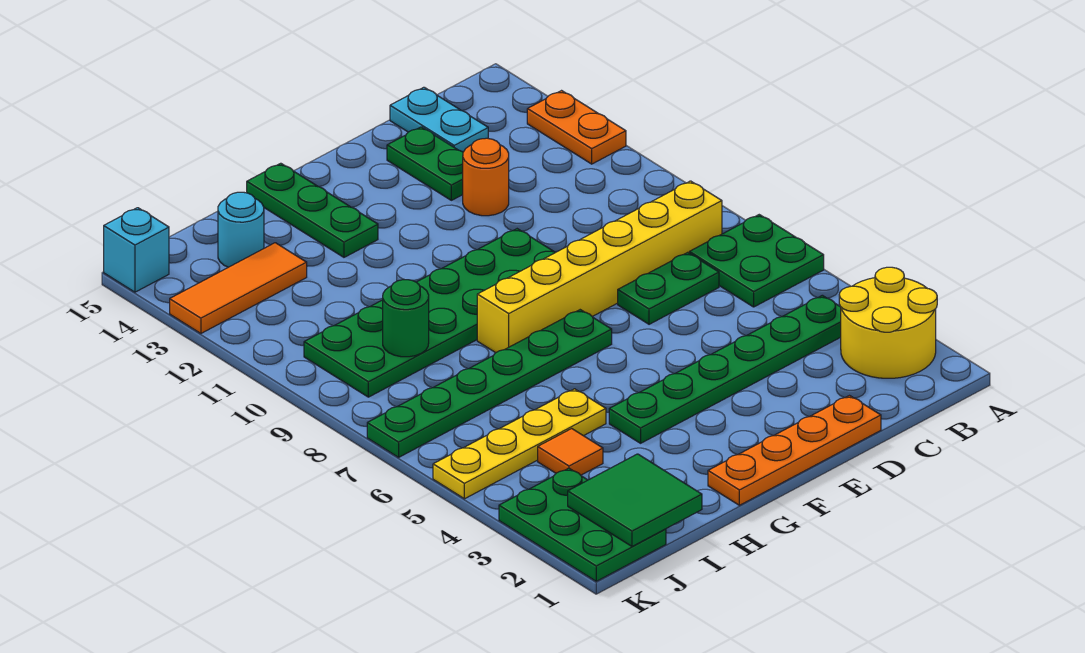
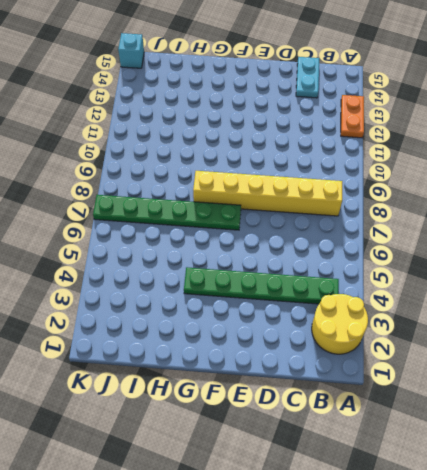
none -> green plate A6:B7 level 1
none -> green plate C7:D7 level 1
none -> orange plate D1:G1 level 1

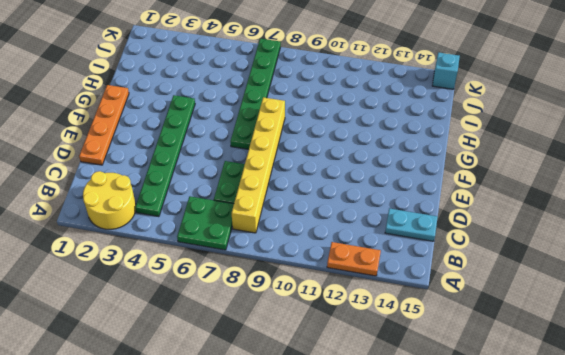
none -> orange round brick D12 level 1
none -> green plate D13:D14 level 1
none -> green plate E9:J10 level 1

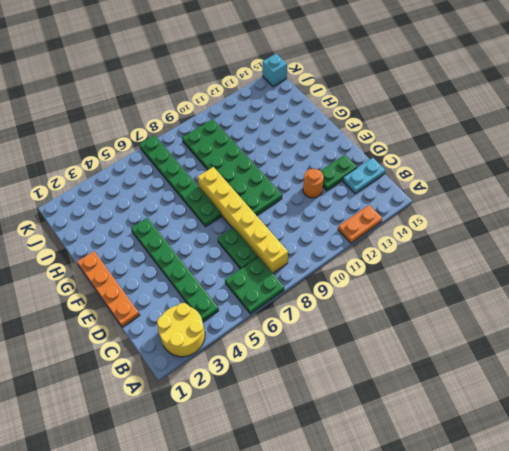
none -> green plate G13:G15 level 1
none -> yellow plate H5:K5 level 1
none -> orange tile I4 level 1

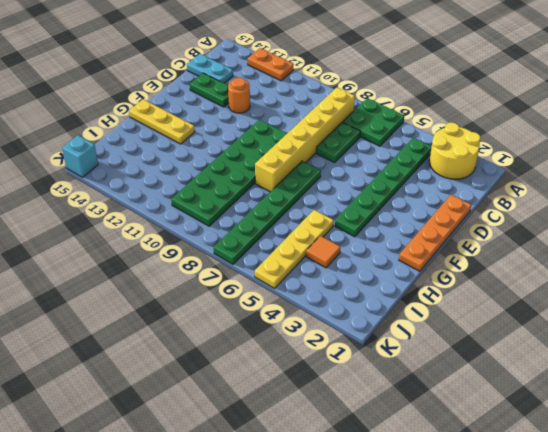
yellow plate G13:G15 level 1 -> green plate G13:G15 level 1
none -> orange tile I13:K13 level 1
none -> cyan round brick I14 level 1
none -> green plate J1:K3 level 1

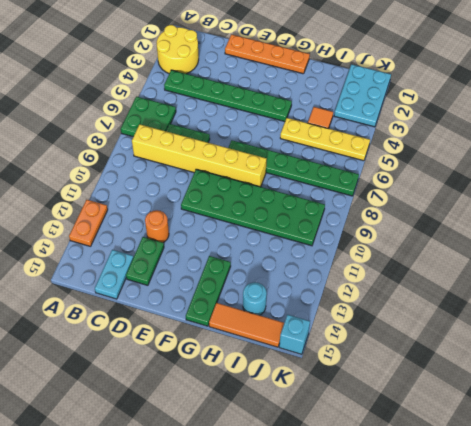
orange tile H15:J15 level 1 -> orange tile I13:K13 level 1
cyan plate J1:K3 level 1 -> green plate J1:K3 level 1
none -> green tile I1:J2 level 2
none -> green round brick I9 level 2

